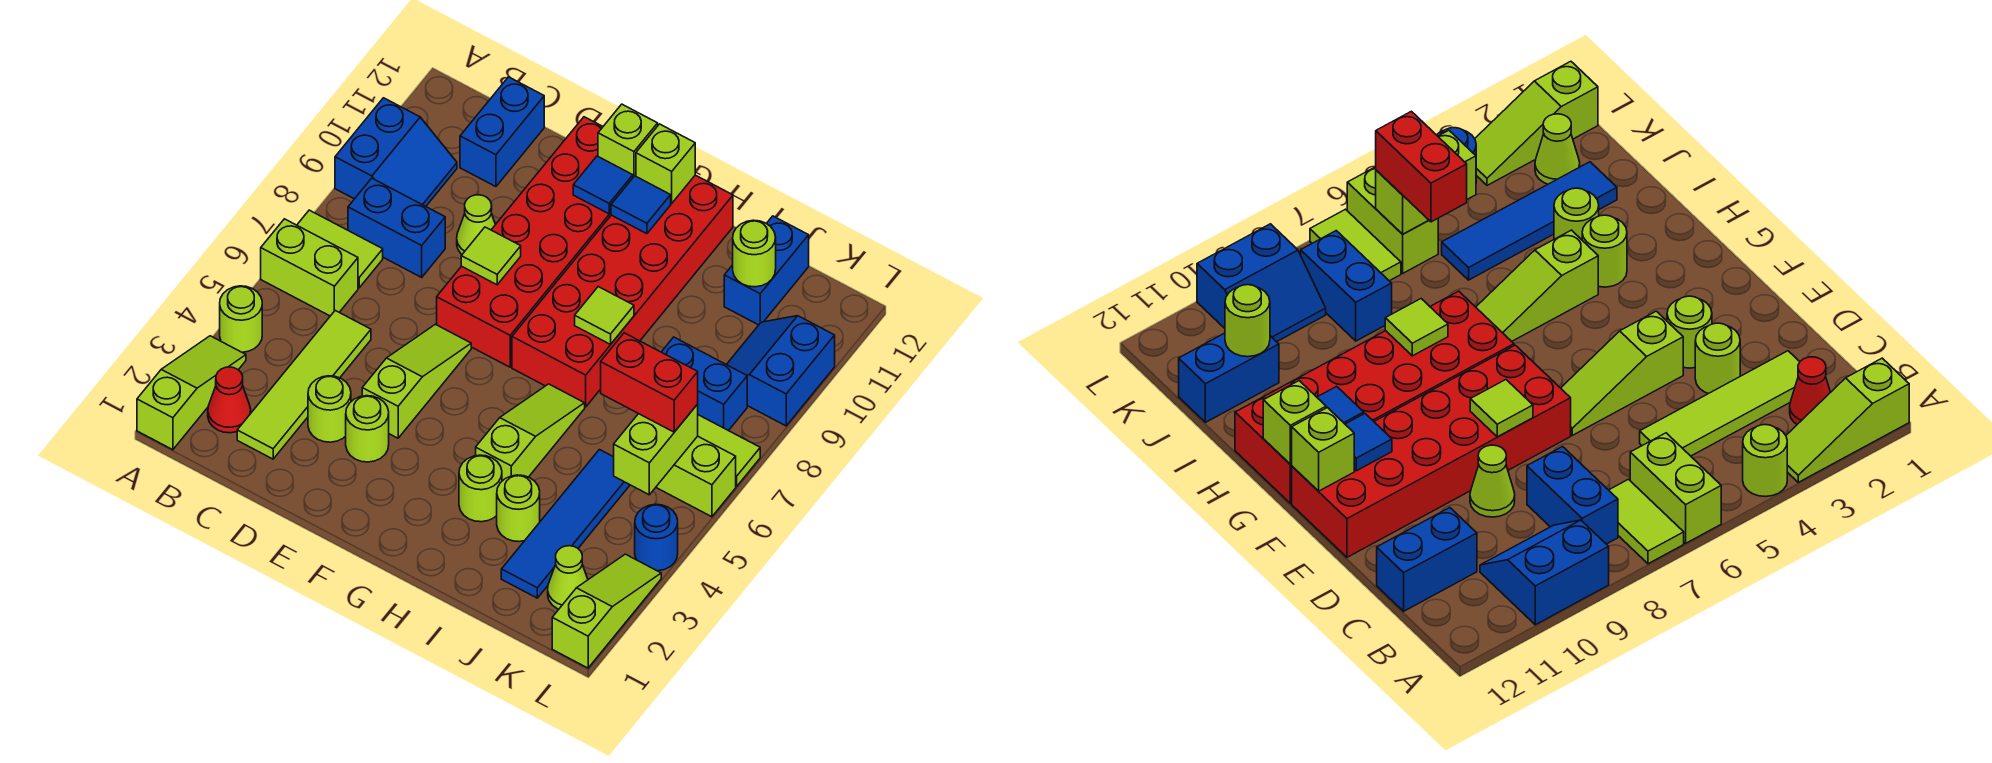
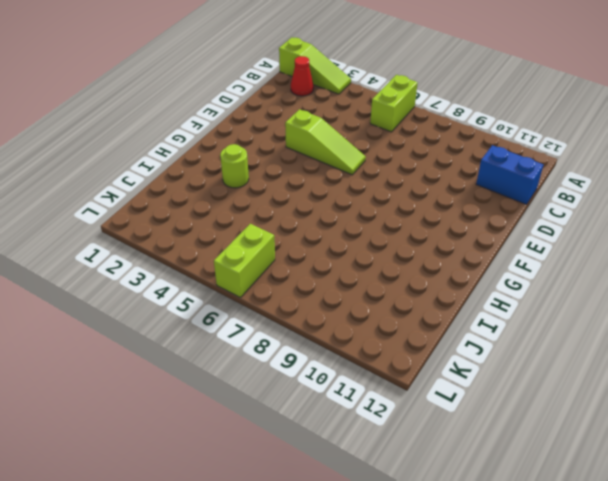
none -> lime round brick A4 level 1
none -> lime tile A7:B7 level 1
none -> blue slope A9:B10 level 1 top A
none -> blue brick B8:C8 level 1

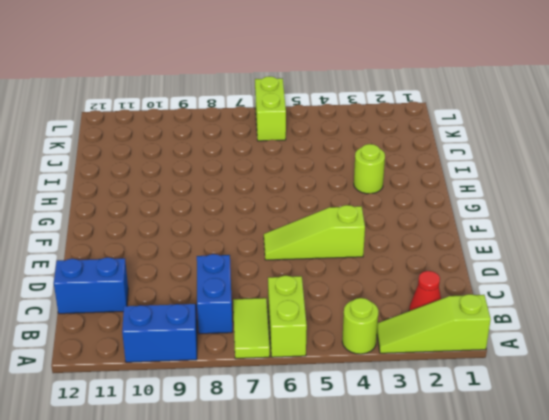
none -> lime tile C2:C5 level 1
none -> lime round brick D3 level 1
none -> lime cone D9 level 1
none -> lime round brick E3 level 1

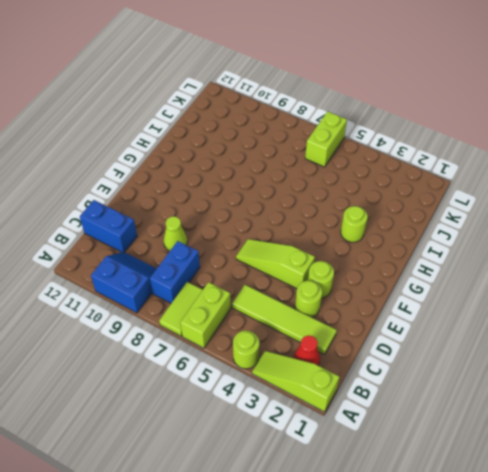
none -> red brick E7:F12 level 1
none -> red brick G7:H12 level 1
none -> lime slope H4:H6 level 1 top 4
none -> lime round brick I3 level 1

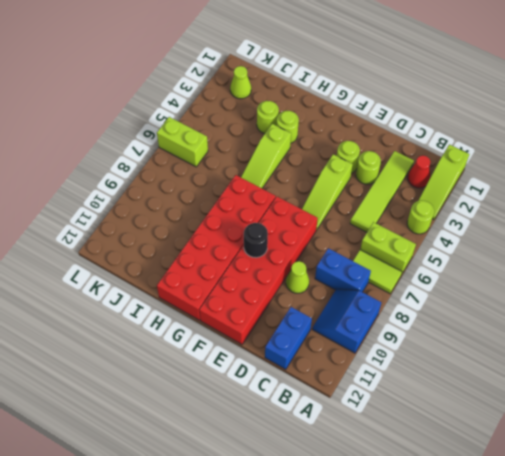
black round brick F9 level 2 -> none
none -> blue tile J2:J5 level 1
none -> blue brick J8:K8 level 1
none -> blue brick J11:J12 level 1
none -> lime tile K7:L7 level 1

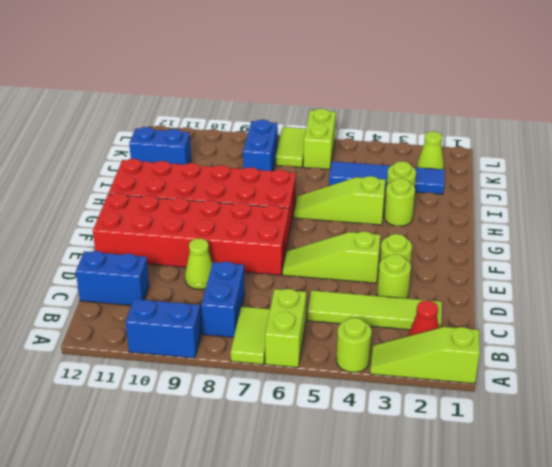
none -> blue slope K9:L10 level 1 top L
none -> lime slope L1:L3 level 1 top 1
none -> blue round brick L4 level 1
none -> lime tile E8 level 2

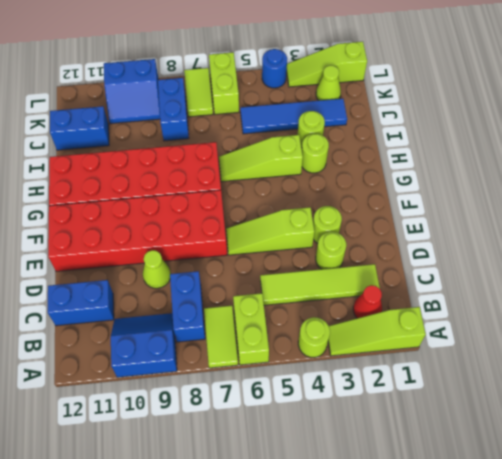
none -> lime tile E8 level 2
none -> blue tile F11 level 2
none -> lime brick F12 level 2
none -> blue tile G11 level 2

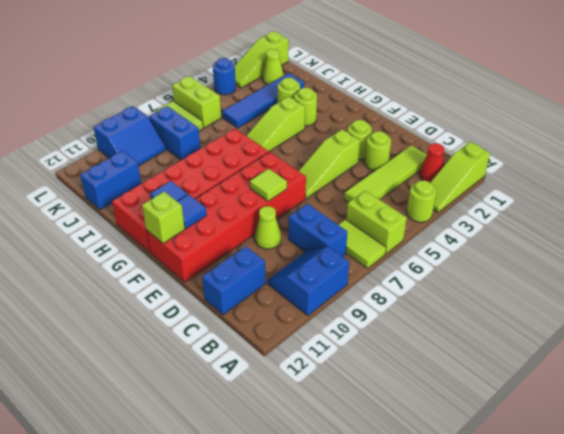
none -> lime brick G12 level 2
none -> lime tile H8 level 2
none -> lime round brick J11 level 2
none -> lime brick K5:K6 level 2

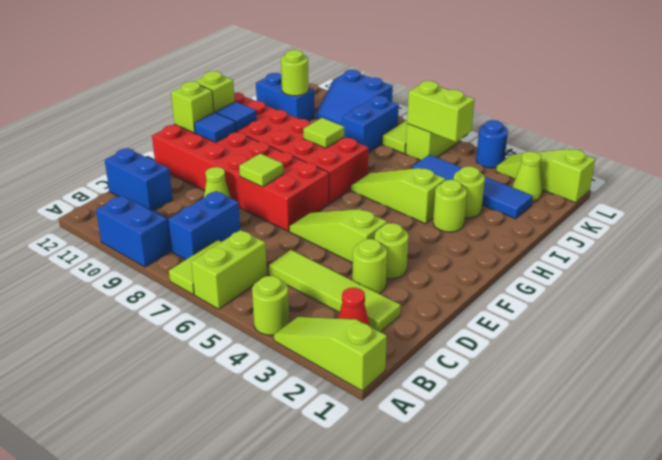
none -> red brick J6:K6 level 3

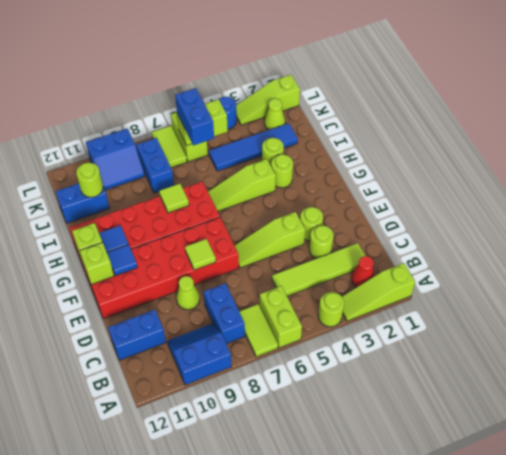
blue brick J6:K6 level 3 -> red brick J6:K6 level 3

